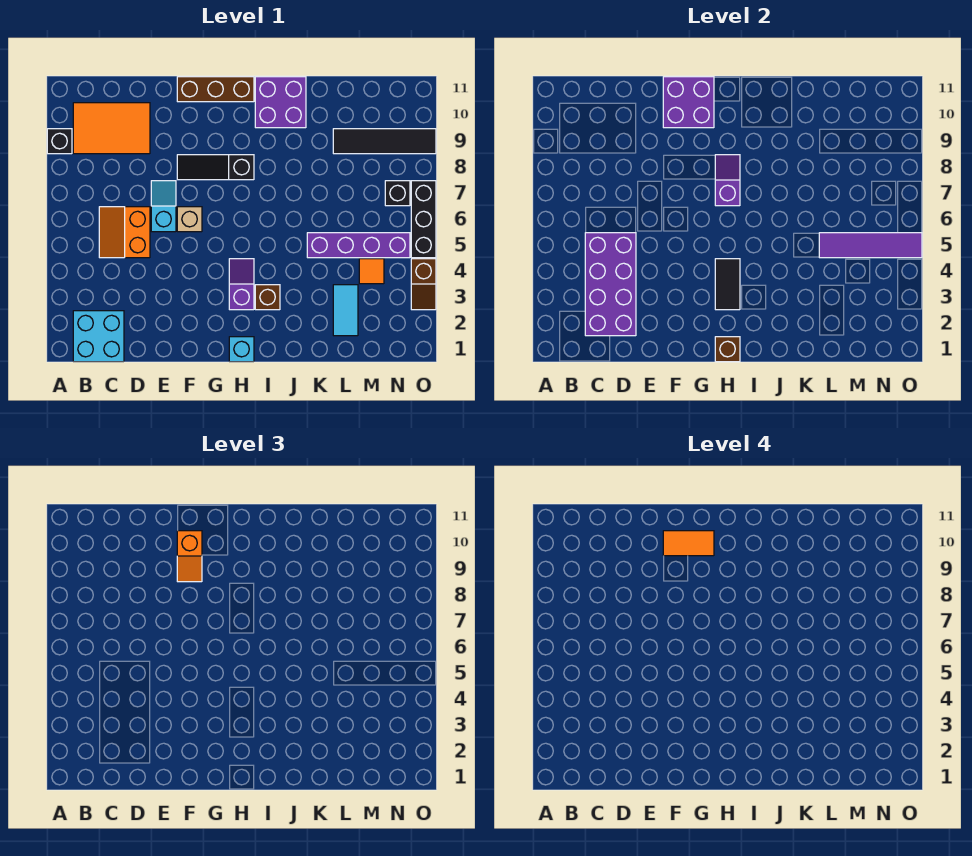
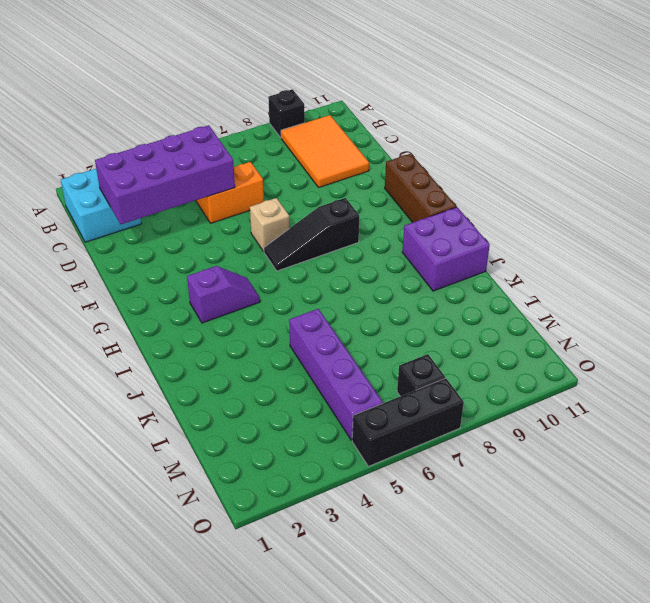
black slope G6:G8 level 1 top 8 -> black slope F8:H8 level 1 top H
none -> cyan slope E6:E7 level 1 top 6
none -> cyan brick H1 level 1
none -> brown brick I3 level 1

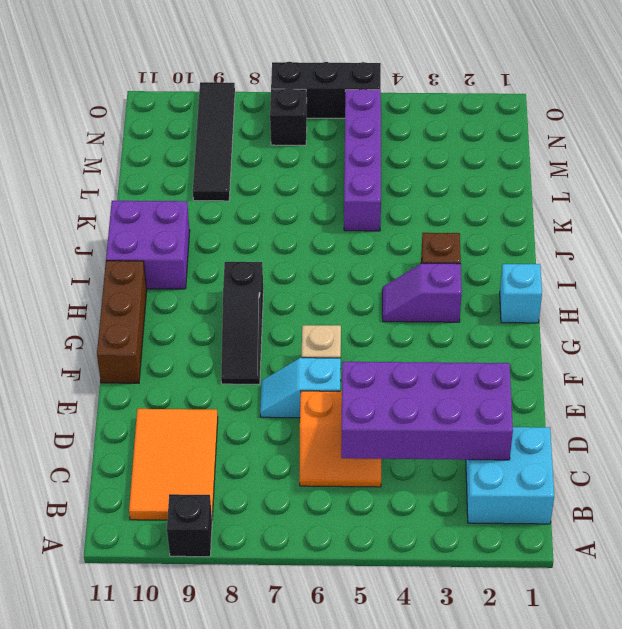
none -> cyan tile L2:L3 level 1
none -> orange tile M4 level 1
none -> brown slope O3:O4 level 1 top 4

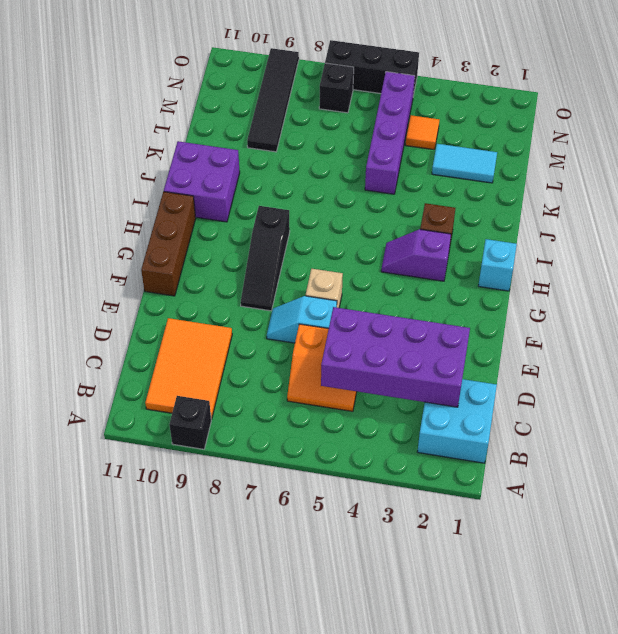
none -> brown slope O3:O4 level 1 top 4
none -> purple brick F10:G11 level 2
none -> brown brick H1 level 2

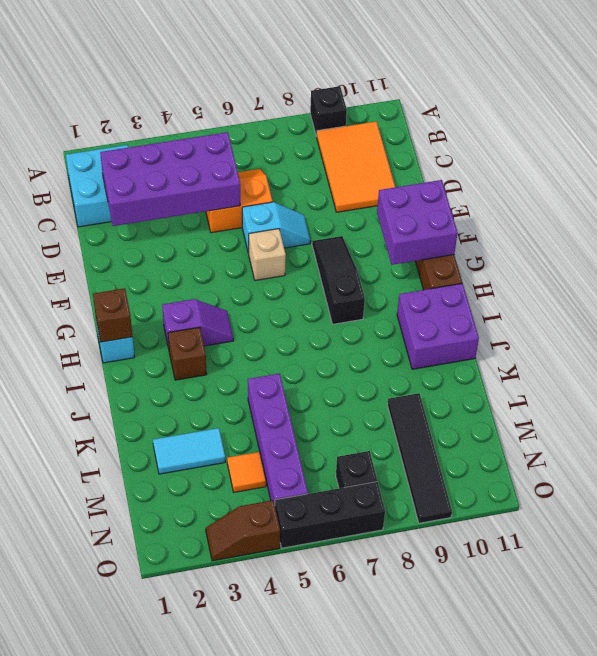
none -> black tile H3:H4 level 2
none -> purple slope H7:H8 level 2 top 7
none -> purple tile L5:O5 level 2

